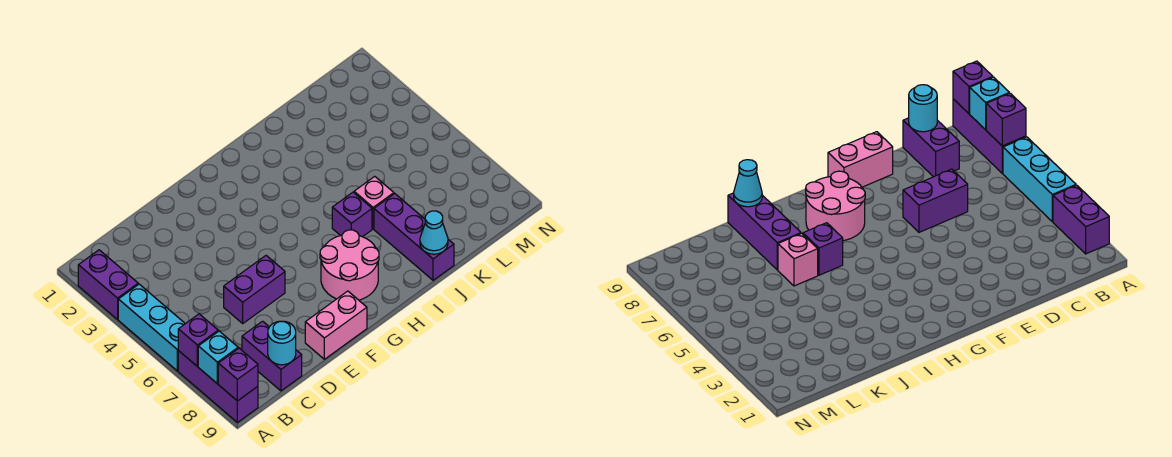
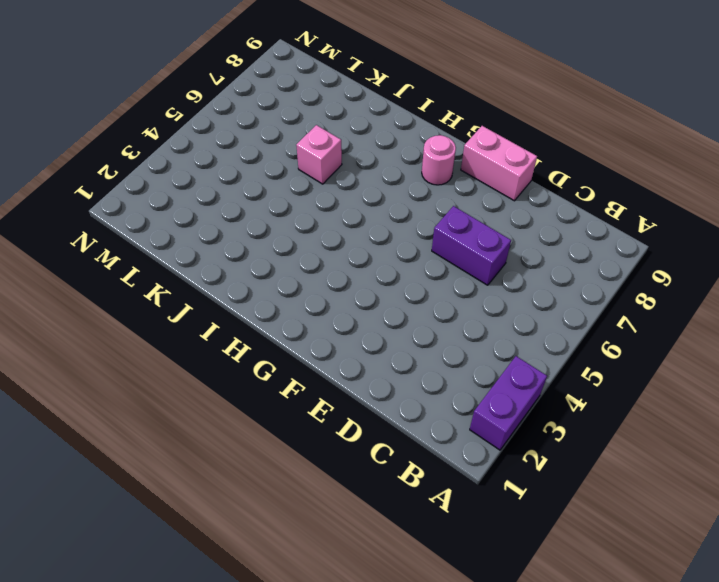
pink round brick G8 level 1 -> pink round brick G7:H8 level 1
none -> cyan brick A4:A6 level 1
none -> purple brick A7:A9 level 1
none -> purple brick C8:C9 level 1

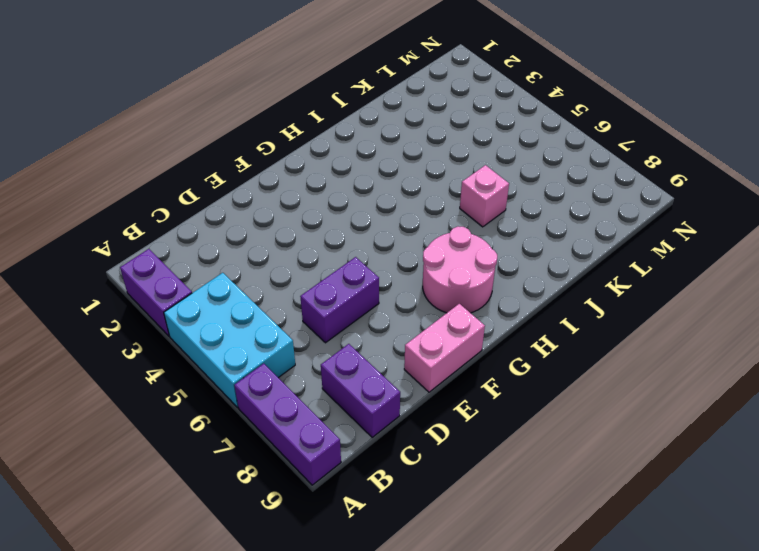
cyan brick A4:B6 level 1 -> cyan brick A4:A6 level 1
none -> purple brick I6 level 1
none -> purple brick J7:J9 level 1
none -> purple brick A7 level 2

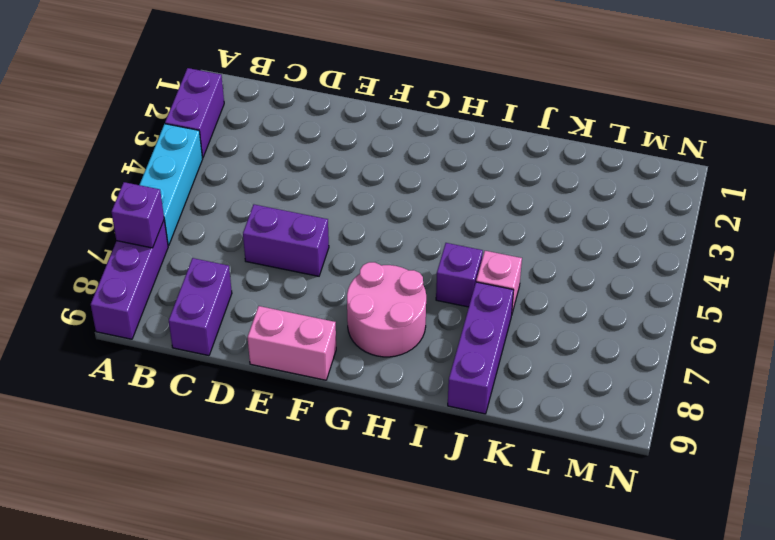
none -> cyan brick A8 level 2
none -> purple brick A9 level 2
none -> cyan round brick C9 level 2

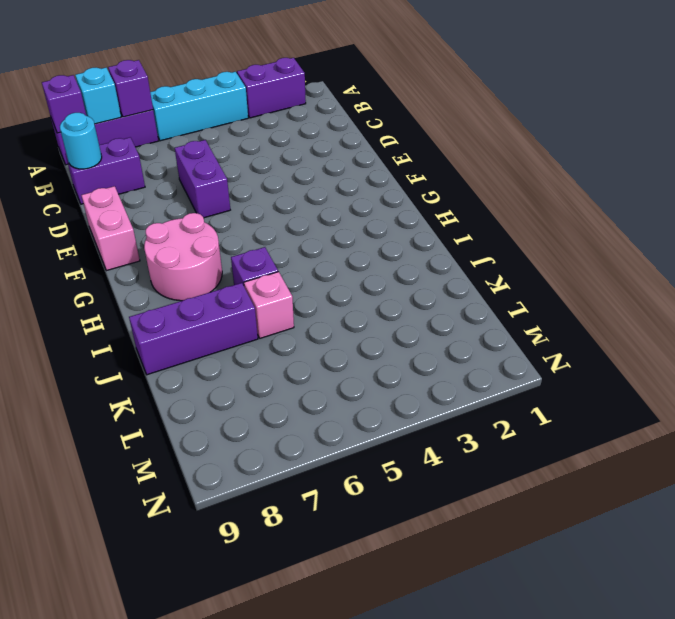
none -> cyan cone J9 level 2

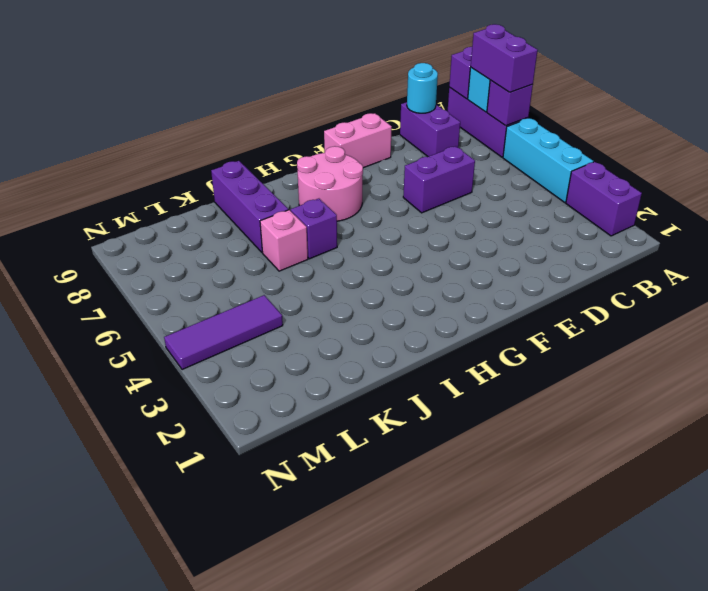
purple brick A7:A8 level 3 -> none
purple tile L4:N4 level 1 -> none
none -> cyan cone J9 level 2

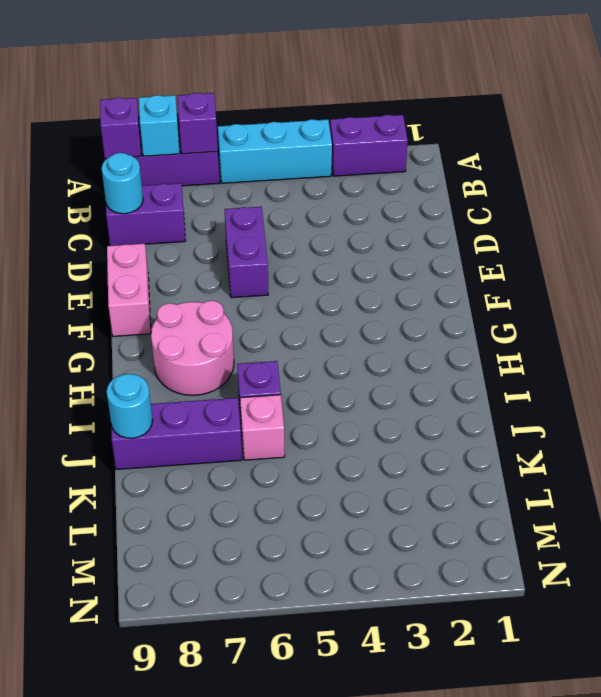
cyan round brick J9 level 2 -> cyan cone J9 level 2

